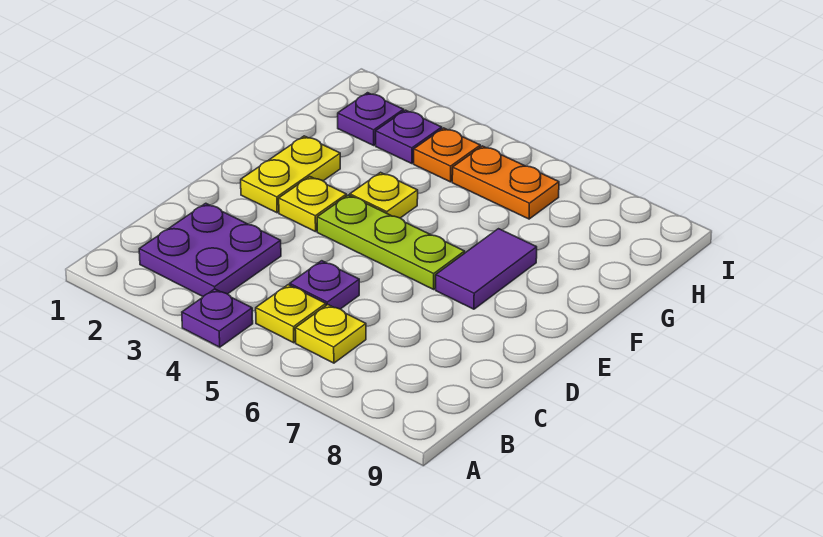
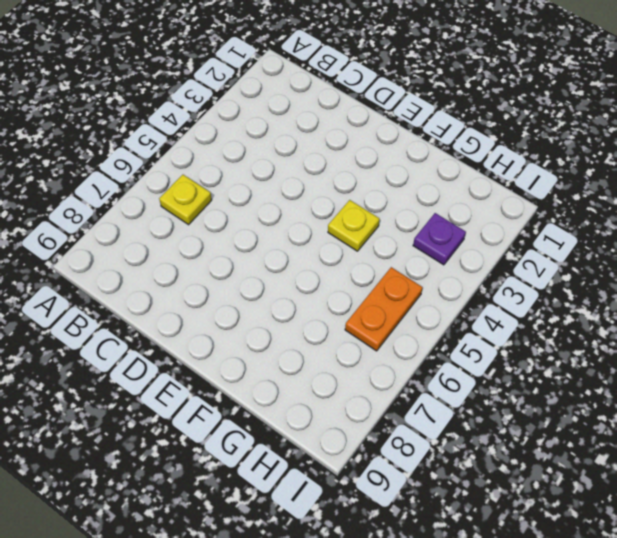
none -> purple plate A4 level 1
none -> purple plate B2:C3 level 1
none -> yellow plate B5 level 1

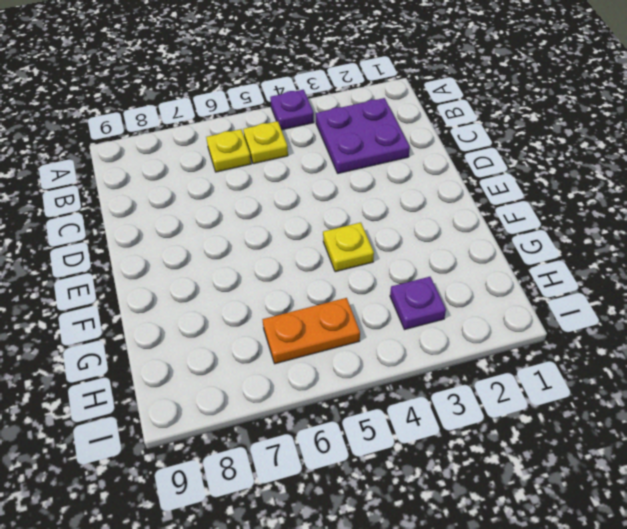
none -> purple plate C5 level 1
none -> yellow plate E2:F2 level 1
none -> yellow plate E3 level 1

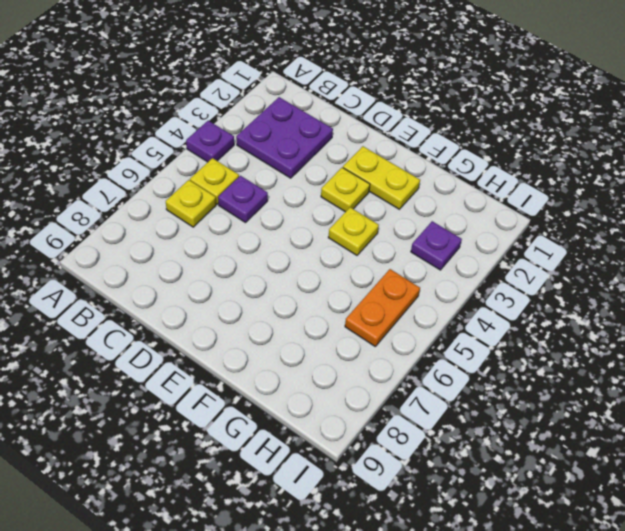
none -> lime plate E4:E6 level 1
none -> purple tile E7:F7 level 1
none -> purple plate H2 level 1

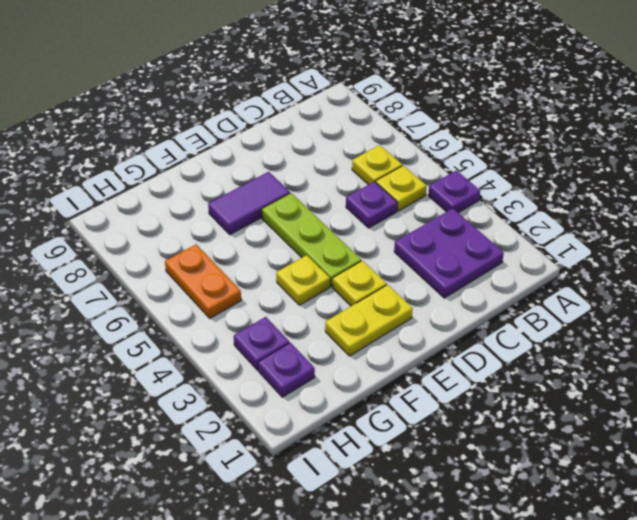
none -> orange plate H4 level 1

